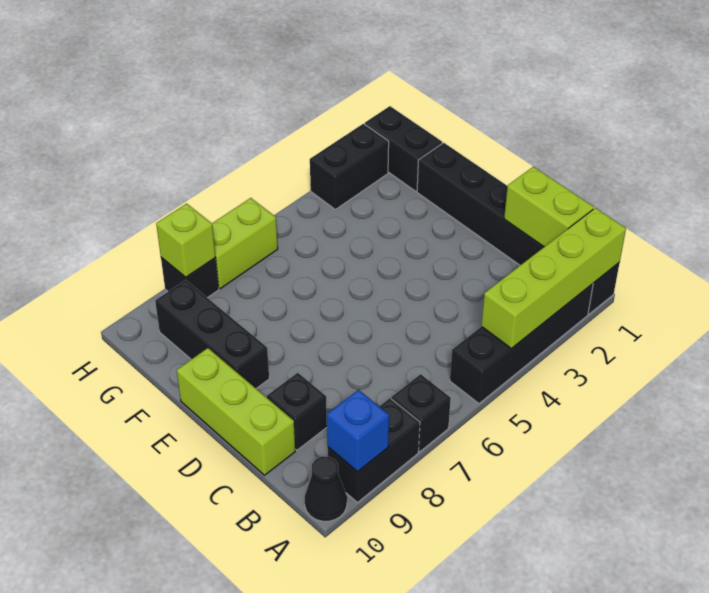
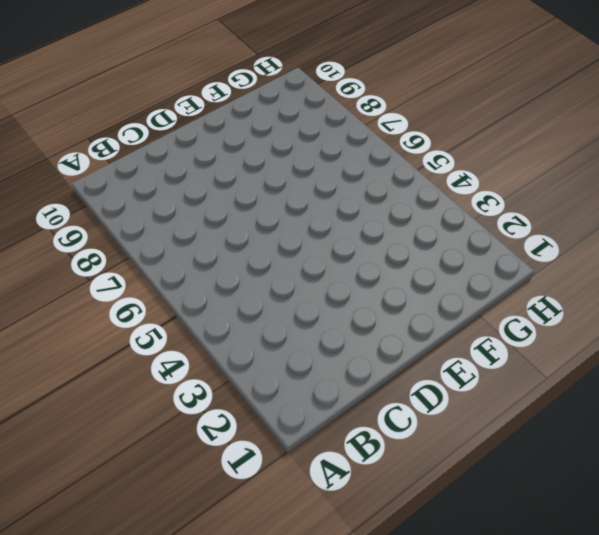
none -> black brick A1:F1 level 1
none -> black brick A2:A5 level 1
none -> black brick A7 level 1

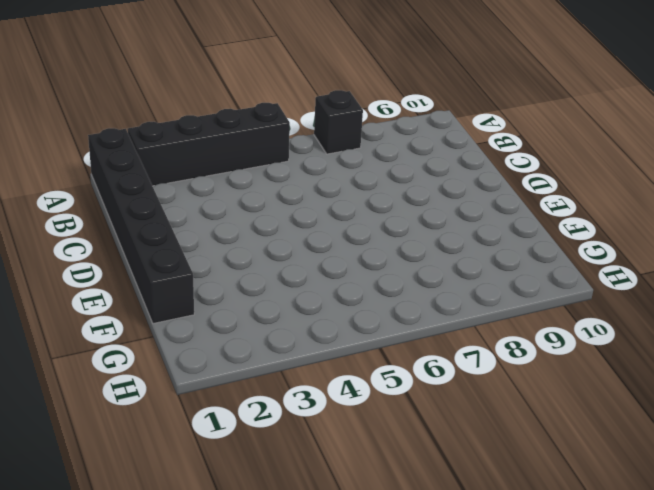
none -> black brick A8:A9 level 1
none -> black cone A10 level 1
none -> black brick C9 level 1

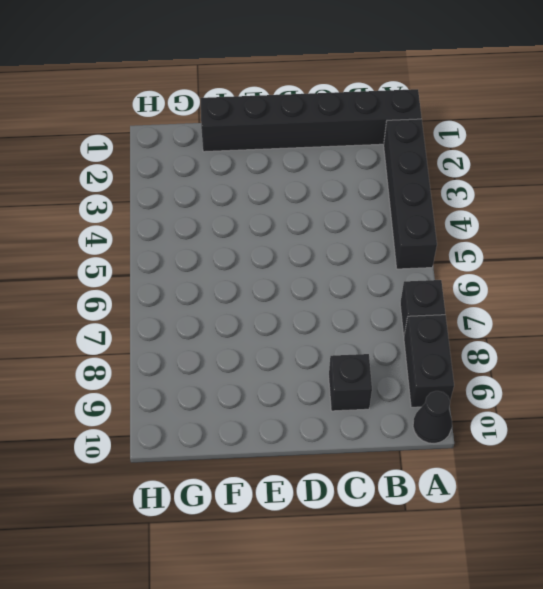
none -> lime brick C10:E10 level 1
none -> black brick E9:G9 level 1
none -> black brick G1:H1 level 1

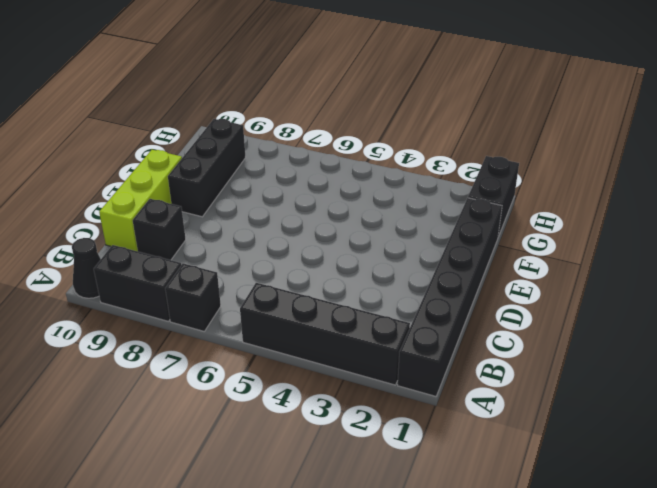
none -> black brick H2:H3 level 1
none -> lime brick H6:H7 level 1
none -> black brick H8 level 1

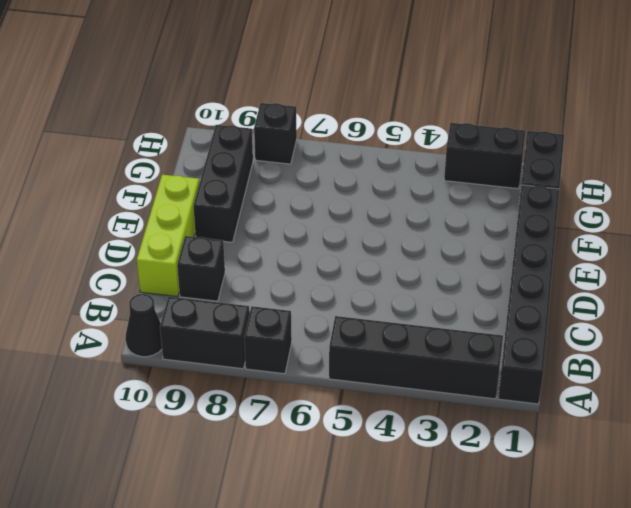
none -> lime brick H6:H7 level 1
none -> lime brick A1:A4 level 2
none -> blue brick A9 level 2

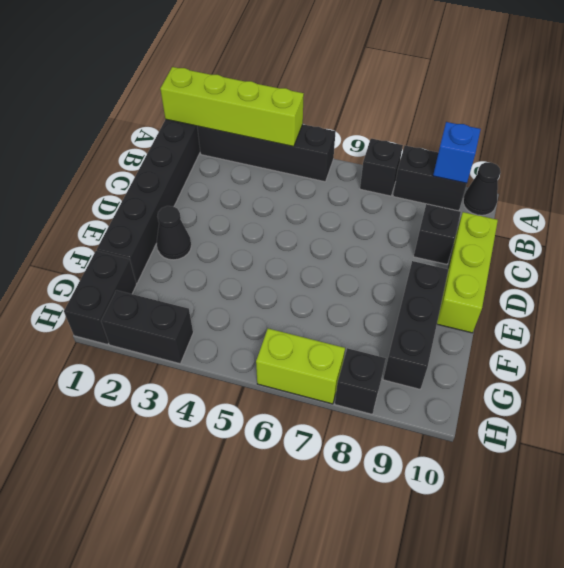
black cone E2 level 1 -> none
none -> lime brick B1:C1 level 2
none -> lime brick H8 level 2

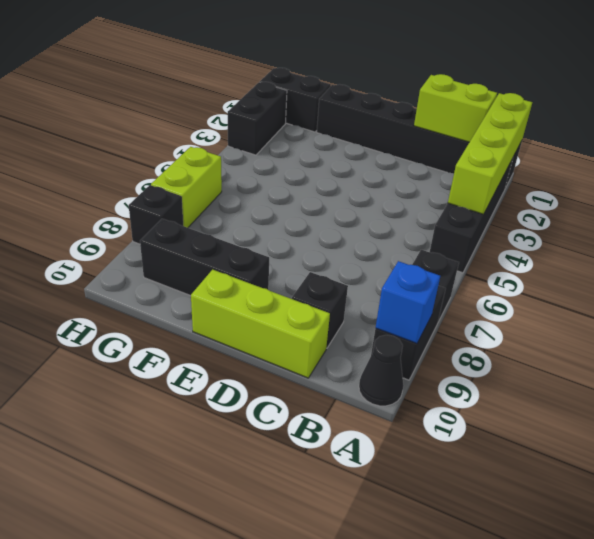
none -> lime brick H8 level 2

